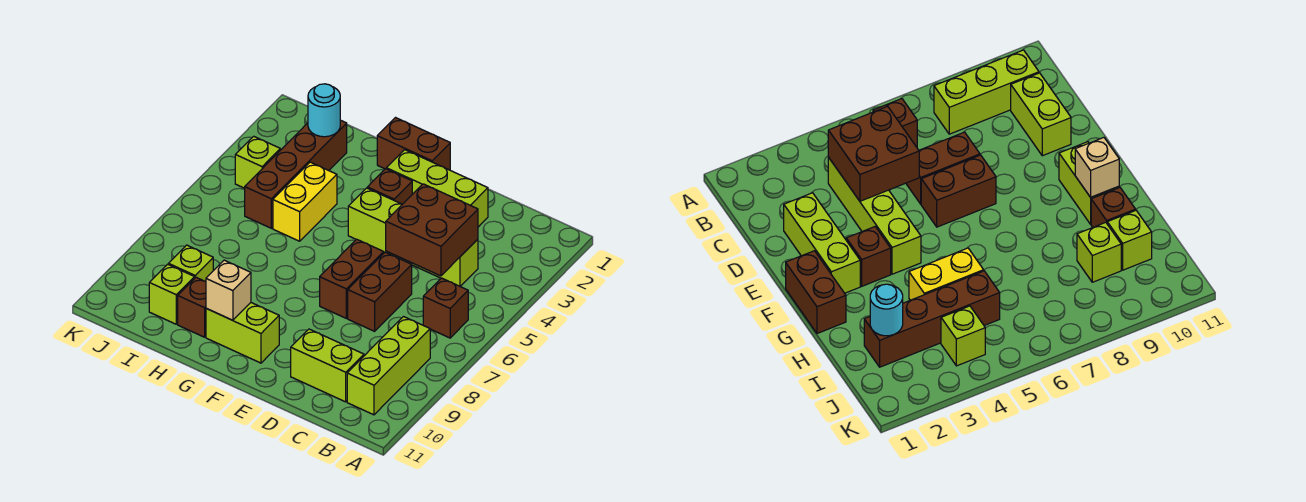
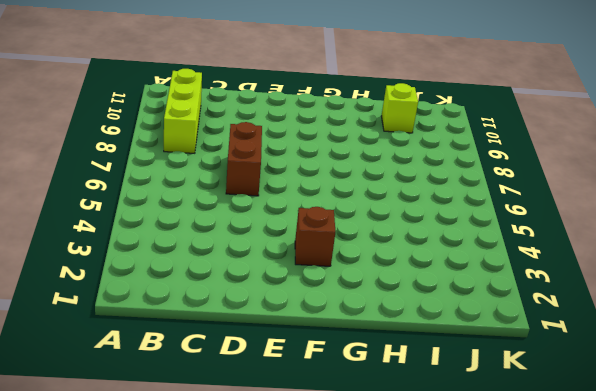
none -> brown brick B6 level 1
none -> lime brick C4:F4 level 1
none -> lime brick C10:D10 level 1

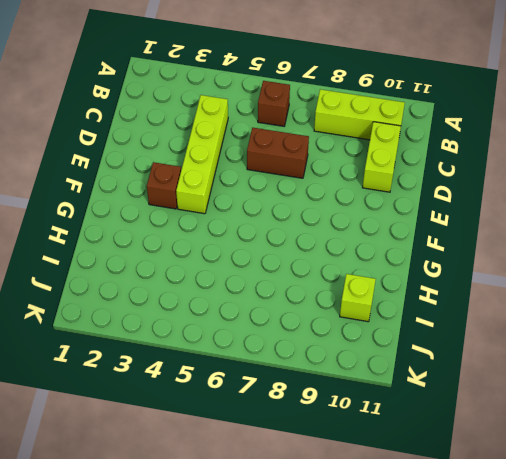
none -> lime brick D2:F2 level 1
none -> brown brick E6:E7 level 1
none -> brown brick F1:G1 level 1

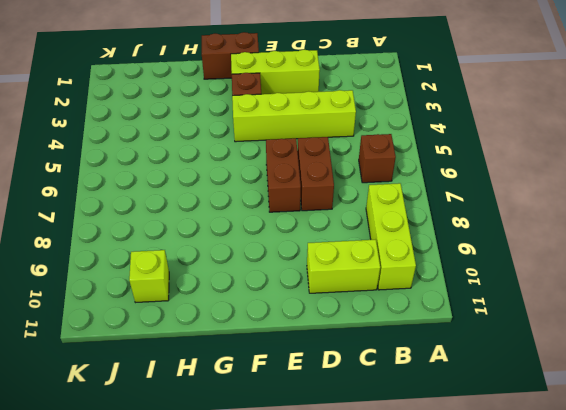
none -> lime brick F10:G10 level 1
none -> yellow brick H4:H5 level 1
none -> brown brick H10 level 1

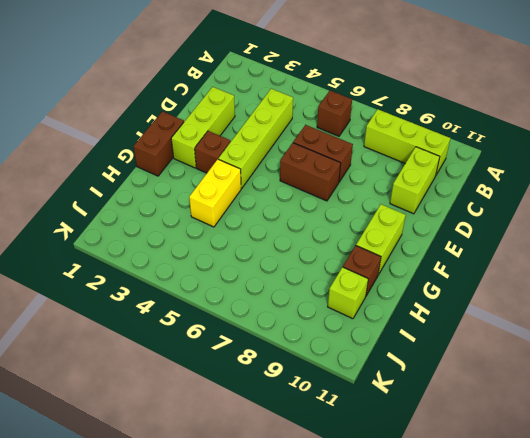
yellow brick G4:H4 level 1 -> yellow brick H4:H5 level 1
none -> brown brick I2:I5 level 1
none -> lime brick I9 level 1
none -> lime brick J4 level 1

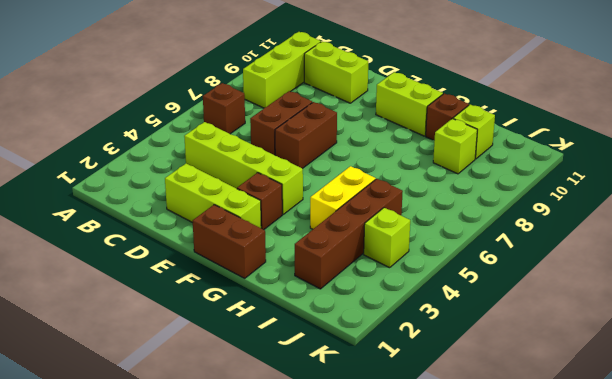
none -> brown brick C4:D5 level 2
none -> tan brick G10 level 2
none -> cyan round brick I2 level 2

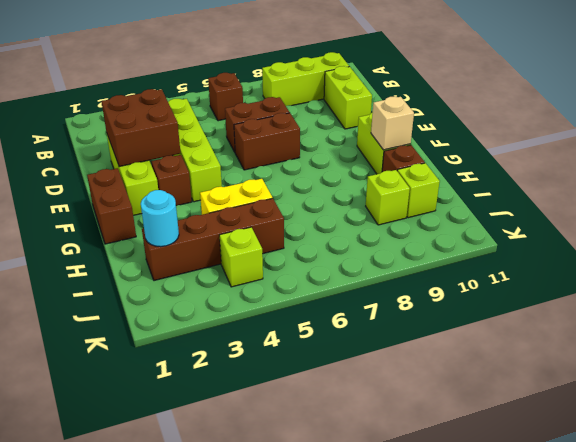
brown brick D2:E3 level 2 -> brown brick C4:D5 level 2

